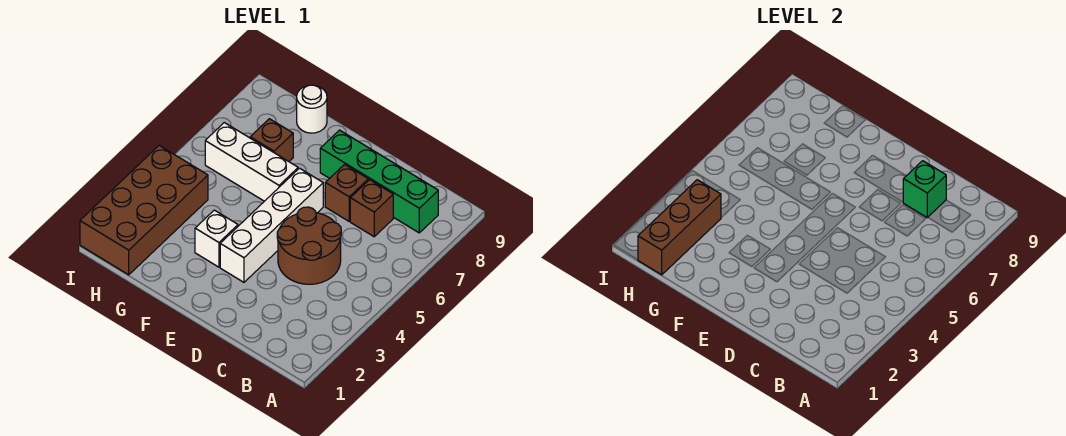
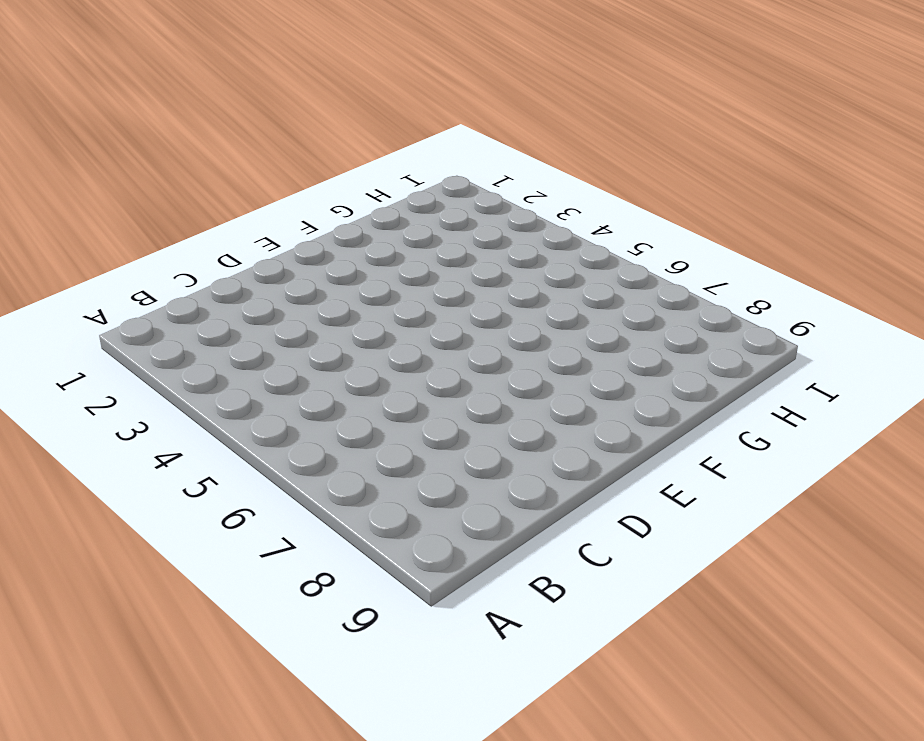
none -> green brick B8:E8 level 1
none -> brown round brick C4:D5 level 1
none -> brown brick C7 level 1

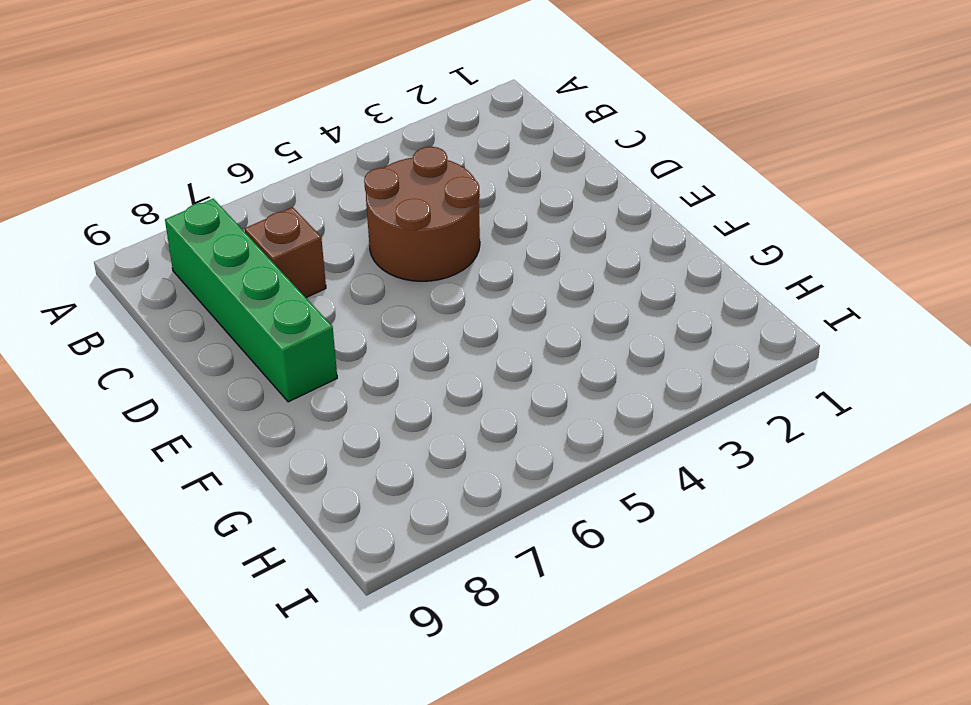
none -> brown brick D7 level 1
none -> white brick E3:E6 level 1
none -> white brick F3 level 1

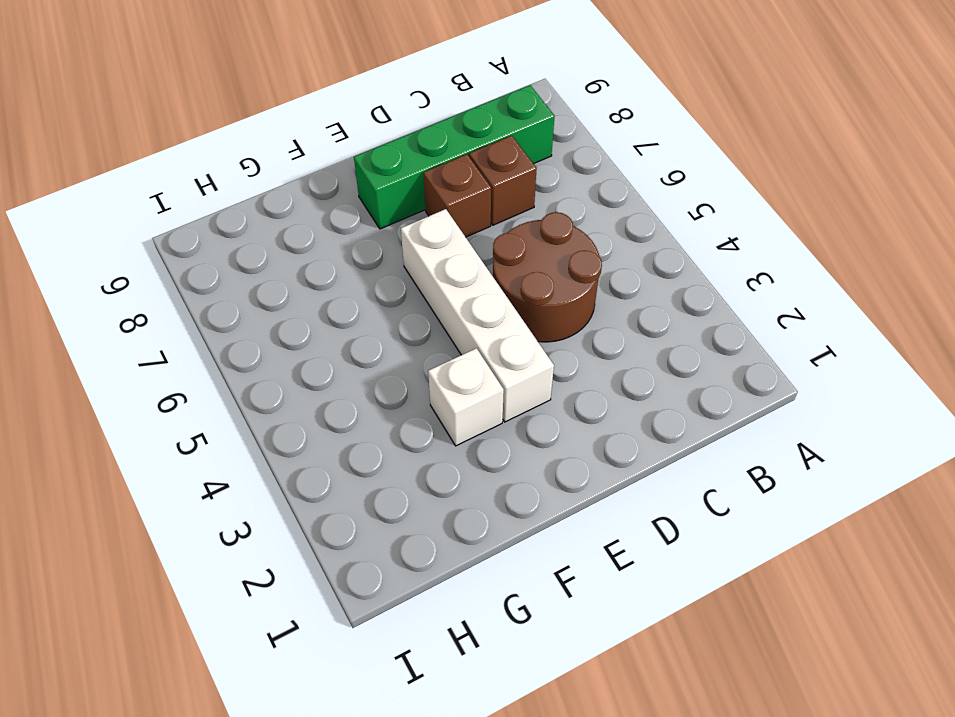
none -> white brick F6:H6 level 1
none -> brown brick G7 level 1
none -> white round brick G9 level 1

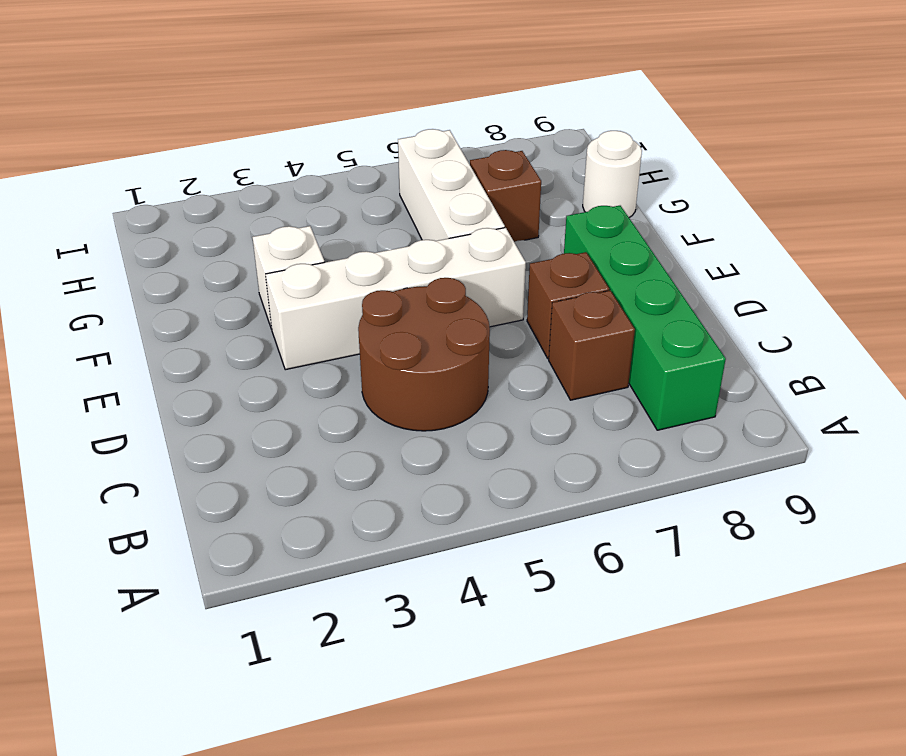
none -> brown brick H1:I4 level 1
none -> green brick C8 level 2
none -> brown brick H1:H3 level 2

